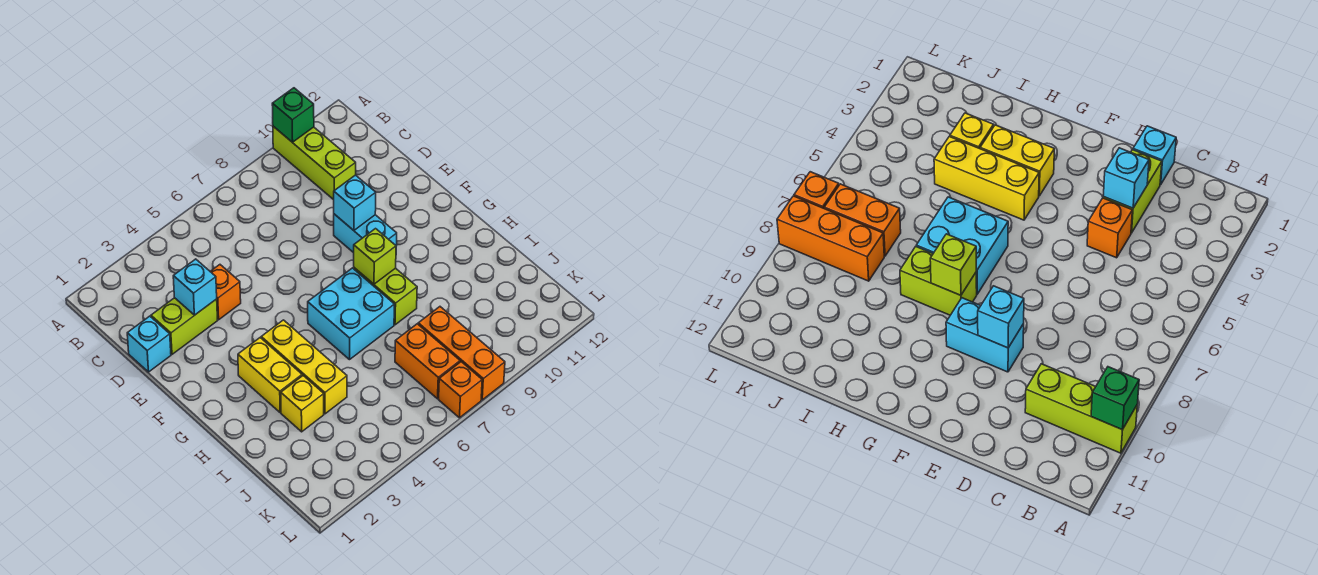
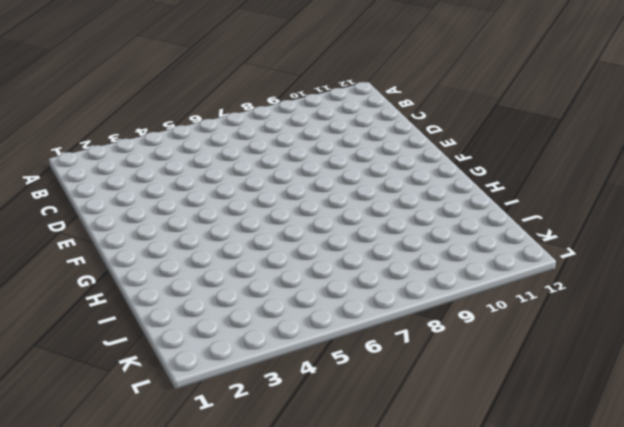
none -> lime brick A10:C10 level 1
none -> cyan brick D1 level 1
none -> lime brick D2:D3 level 1

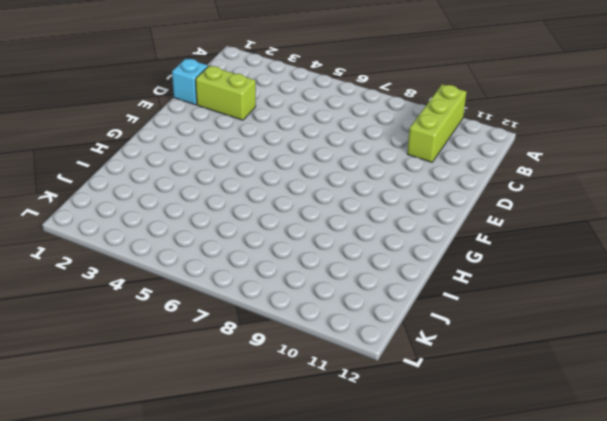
none -> orange brick D4 level 1
none -> cyan brick E9:F9 level 1
none -> yellow brick G3:H3 level 1

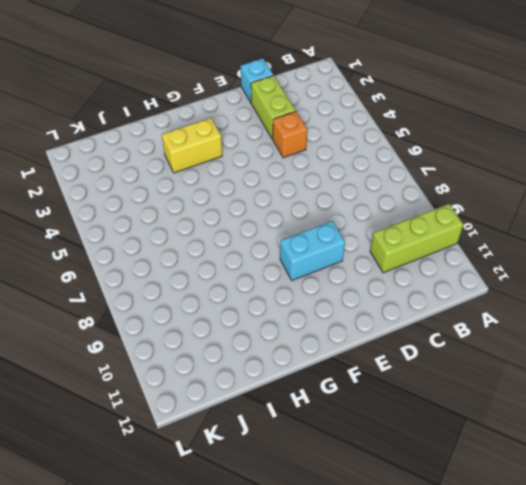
none -> yellow brick G4:I4 level 1
none -> cyan brick G6:H7 level 1
none -> lime brick G8:H8 level 1

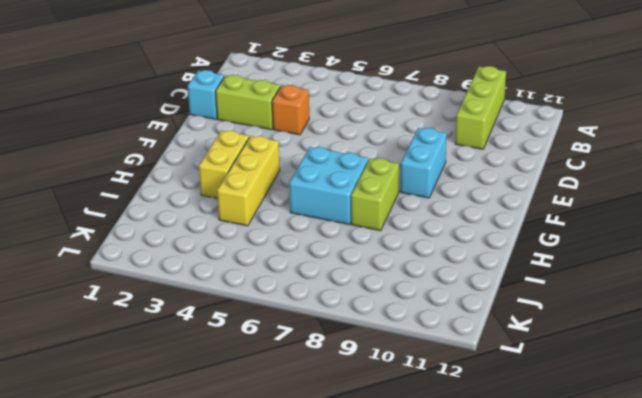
none -> yellow brick I3 level 1
none -> orange brick J7:K7 level 1
none -> orange brick J8:L8 level 1

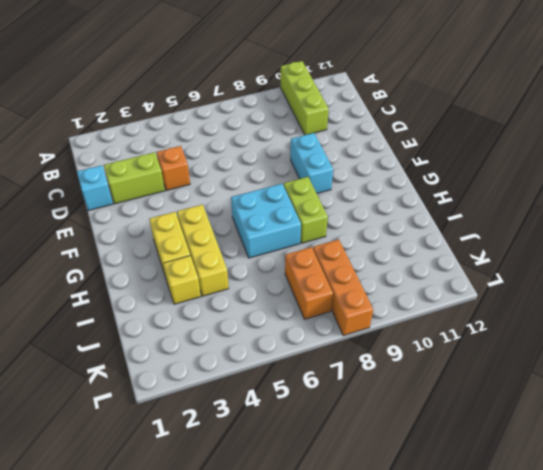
none -> orange brick L7 level 1
none -> green brick A10 level 2
none -> cyan brick D3 level 2

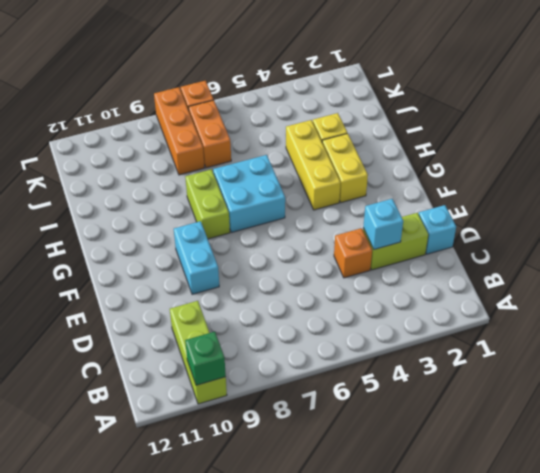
none -> cyan brick E9 level 2
none -> lime brick G8 level 2

